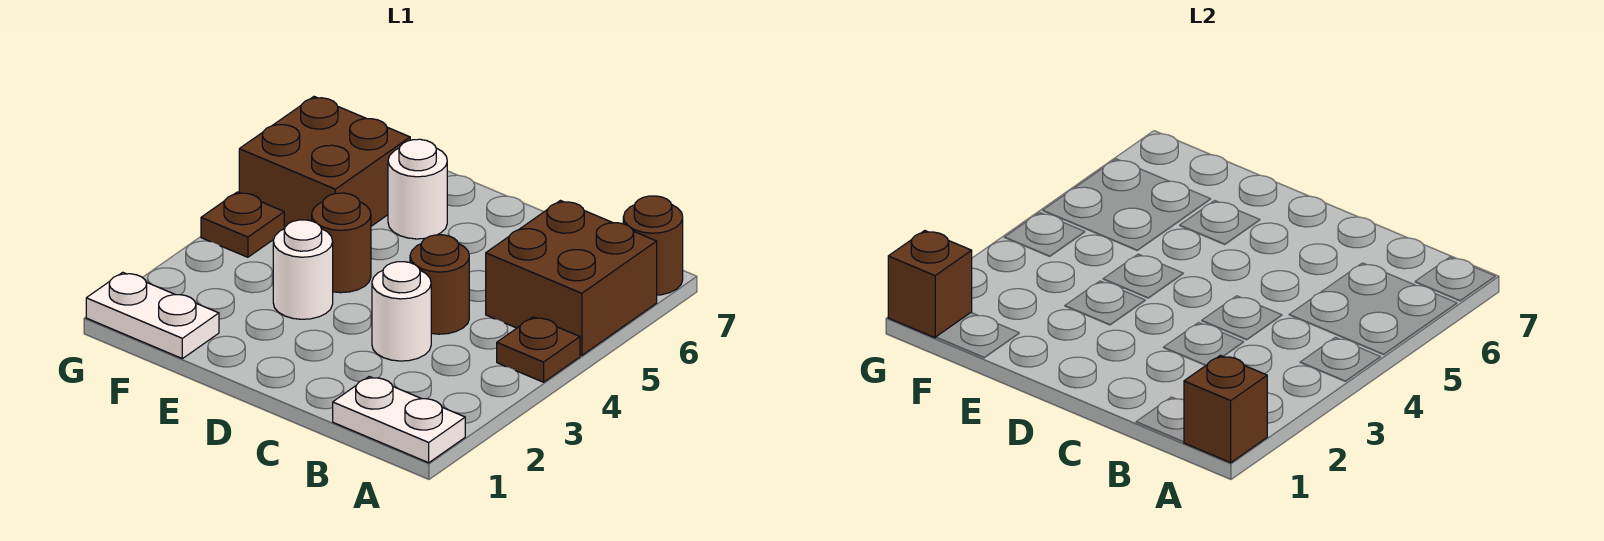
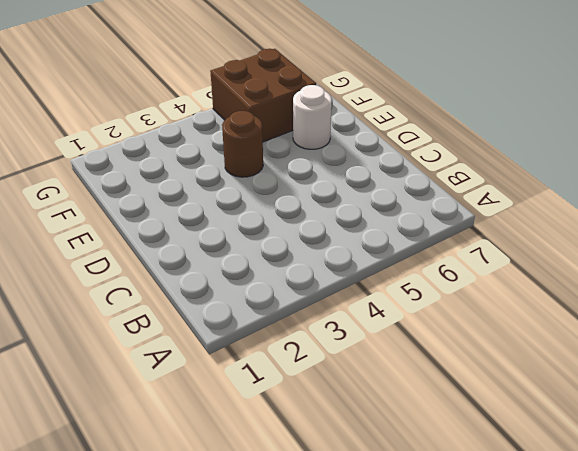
none -> white plate A1:B1 level 1
none -> brown plate A4 level 1
none -> brown brick A5:B6 level 1

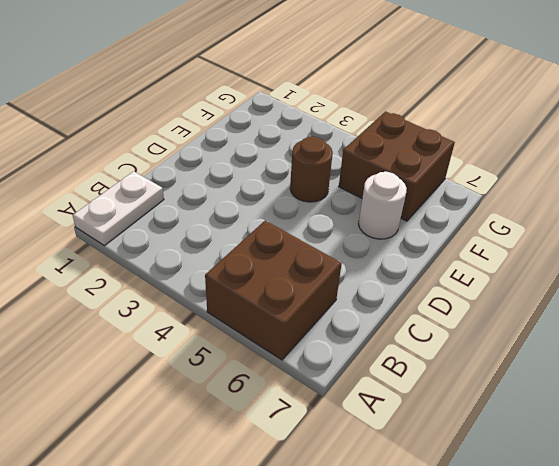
none -> brown plate A4 level 1
none -> brown round brick A7 level 1
none -> white round brick C3 level 1

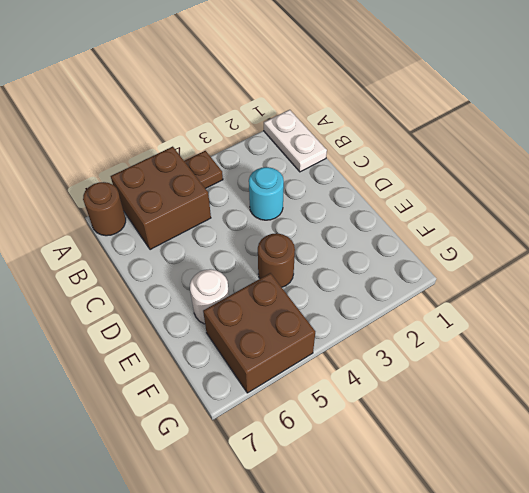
cyan round brick C3 level 1 -> white round brick C3 level 1
none -> brown round brick C4 level 1
none -> white round brick E3 level 1
none -> white plate F1:G1 level 1

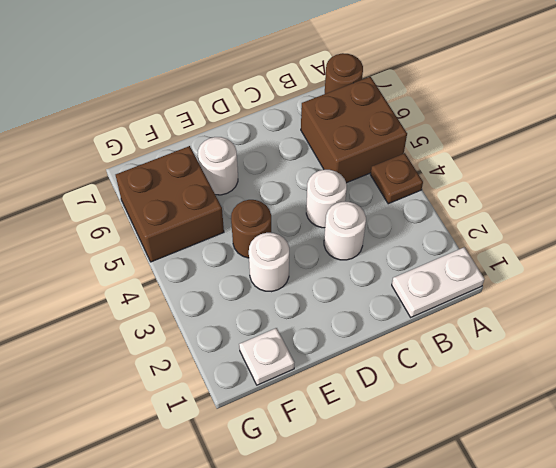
white round brick C4 level 1 -> brown round brick C4 level 1
white plate F1 level 1 -> white plate F1:G1 level 1
none -> brown plate G4 level 1
none -> brown brick A1 level 2
none -> brown brick G1 level 2

